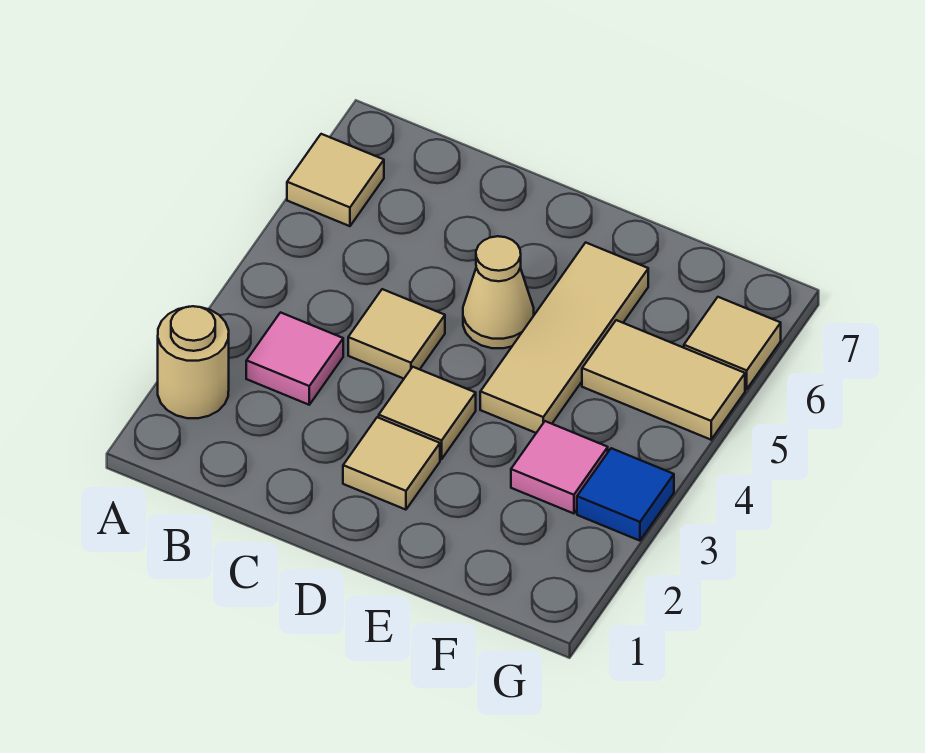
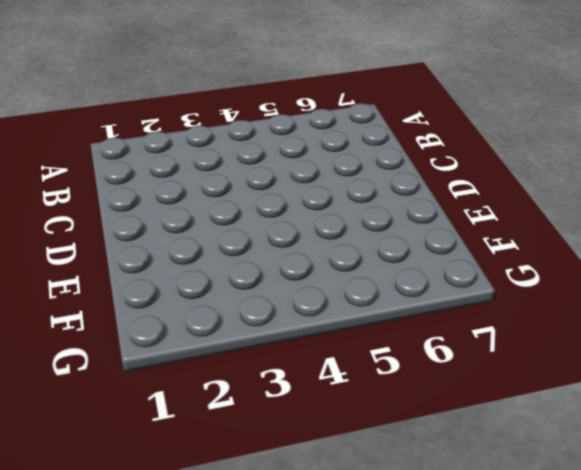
none -> tan round brick A2 level 1
none -> tan tile A6 level 1
none -> pink tile B3 level 1

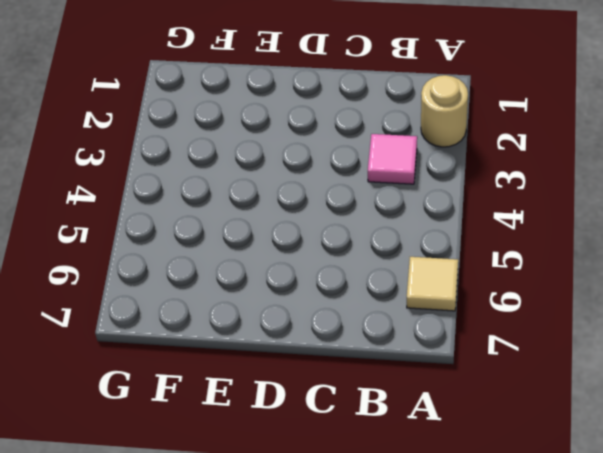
none -> tan tile C4 level 1
none -> tan tile D2 level 1
none -> tan tile D3 level 1

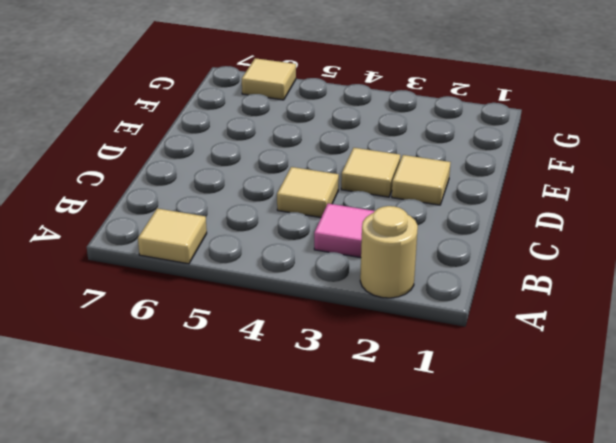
none -> tan cone D5 level 1
none -> tan tile E4:E6 level 1
none -> pink tile F3 level 1

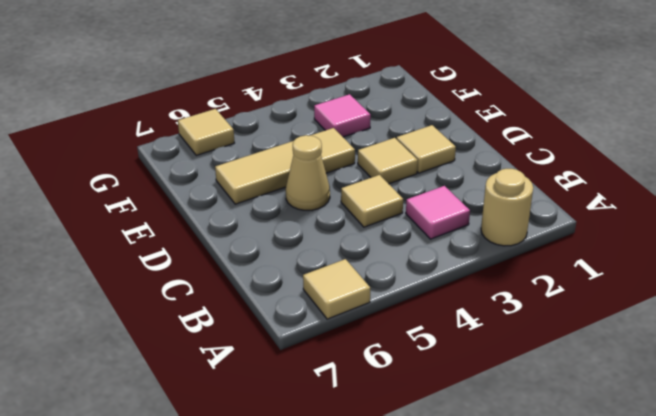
none -> tan tile F5:G5 level 1
none -> blue tile G3 level 1

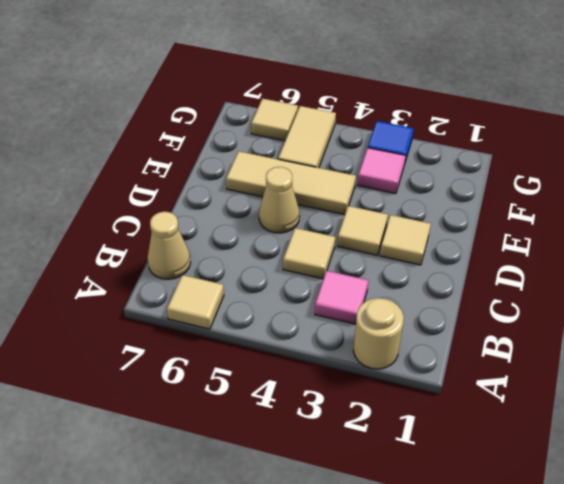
tan cone B7 level 1 -> none

